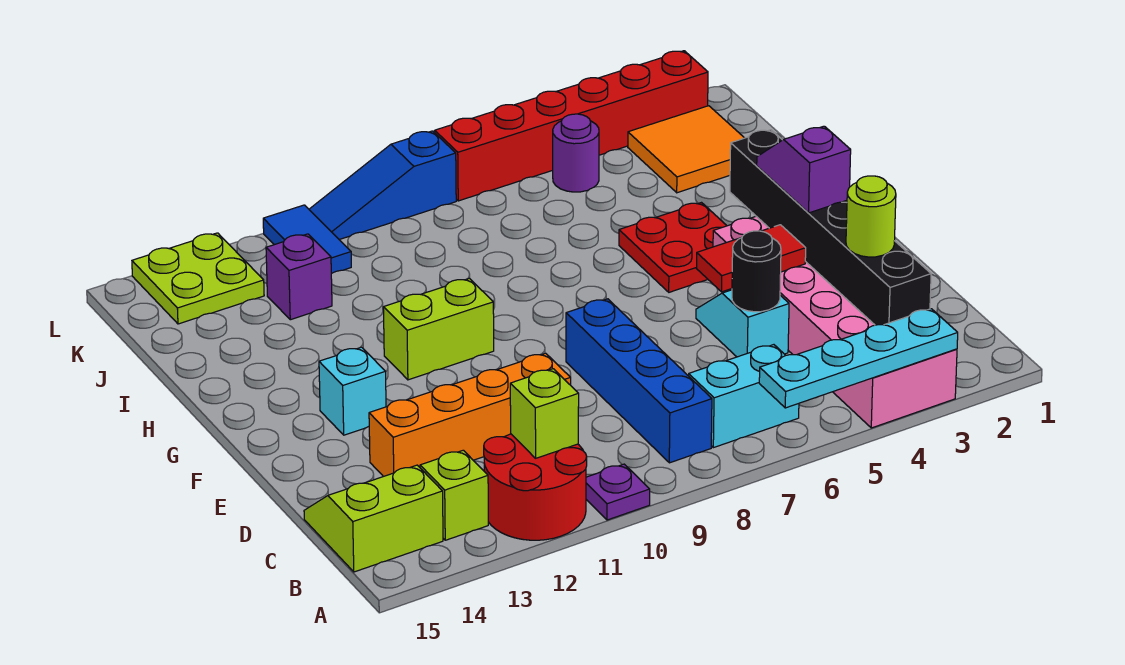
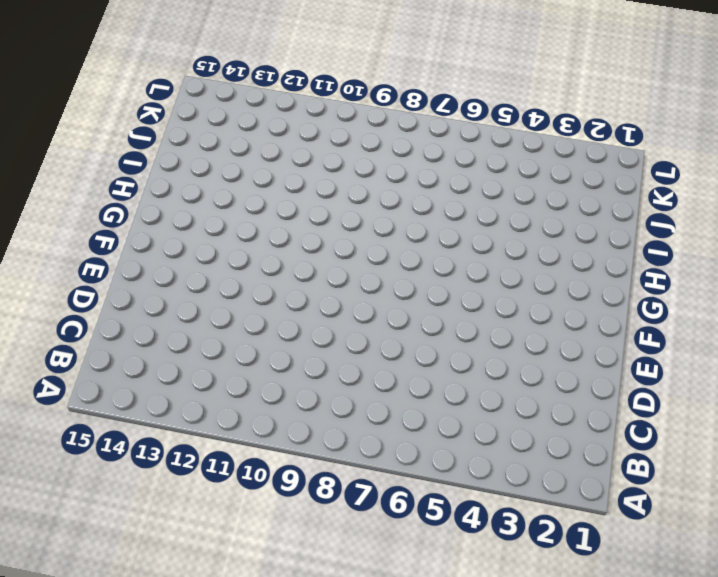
none -> pink brick A3:F4 level 1
none -> purple plate A10 level 1
none -> red round brick A11:B12 level 1

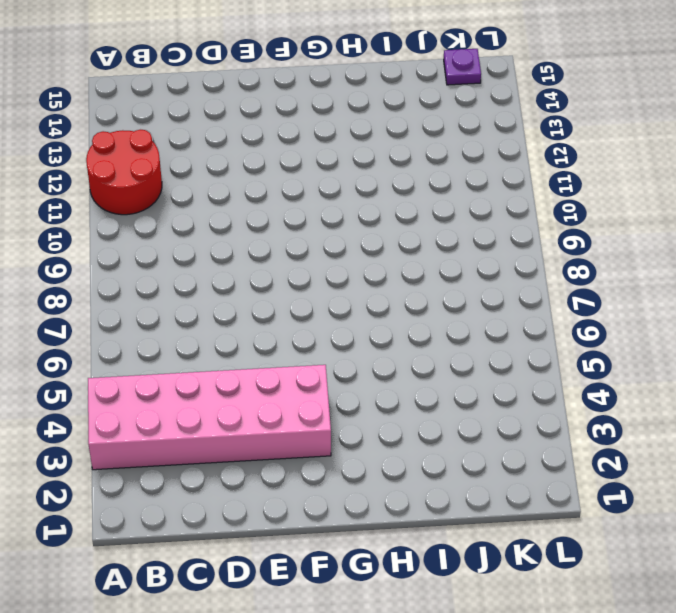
purple plate K15 level 1 -> purple plate A10 level 1
none -> cyan brick B6:B7 level 1
none -> blue brick B8:E8 level 1
none -> lime brick B13 level 1

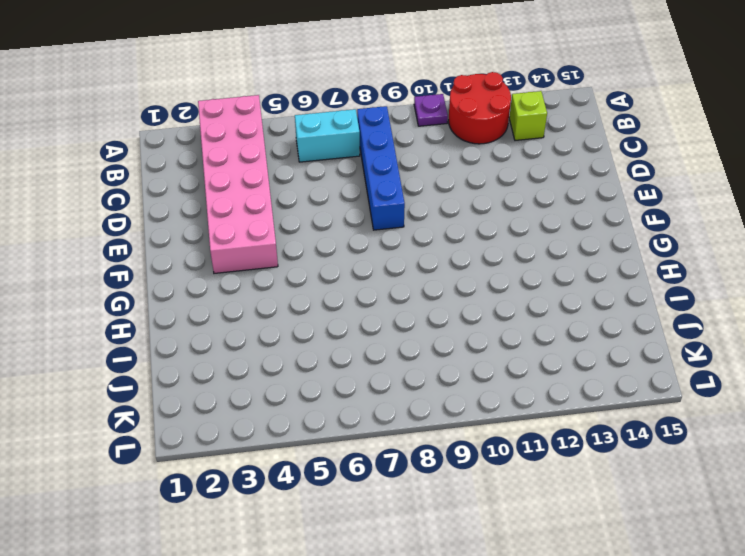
none -> lime slope B14:C15 level 1 top B
none -> cyan slope D5:E5 level 1 top D
none -> orange brick D10:D13 level 1

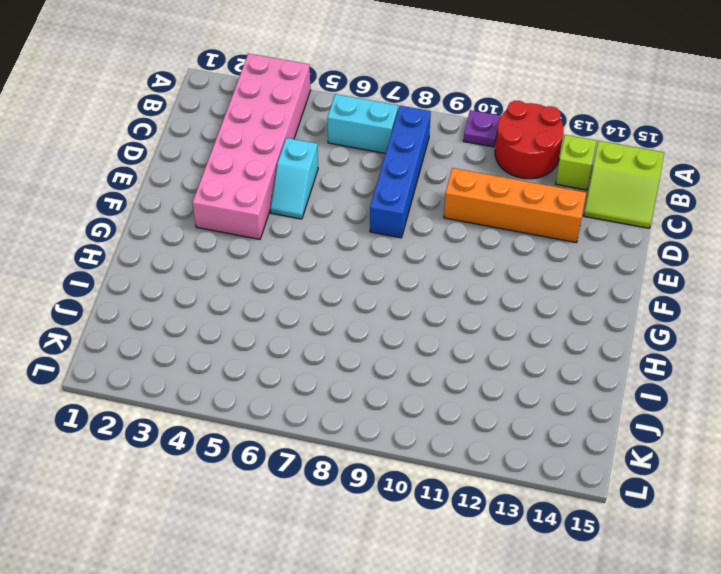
none -> cyan brick F13 level 1
none -> red plate G4:H5 level 1
none -> lime brick G10:G11 level 1

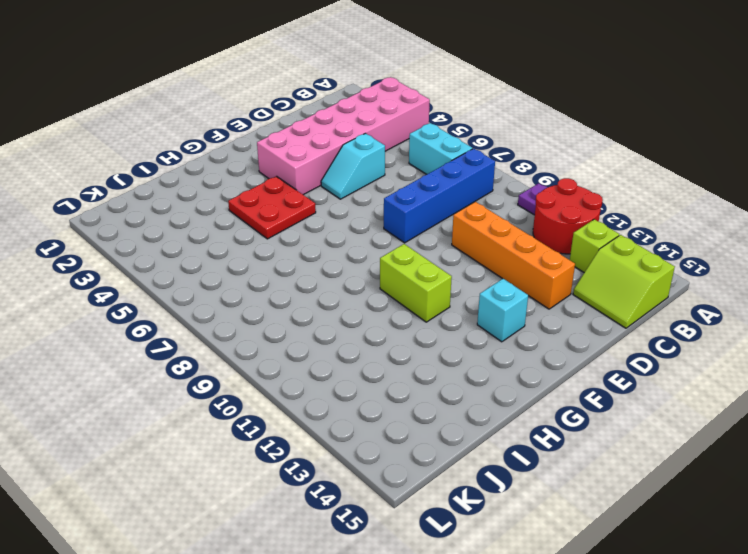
none -> orange tile J2:K3 level 1
none -> purple brick J12 level 1
none -> purple round brick K5 level 1

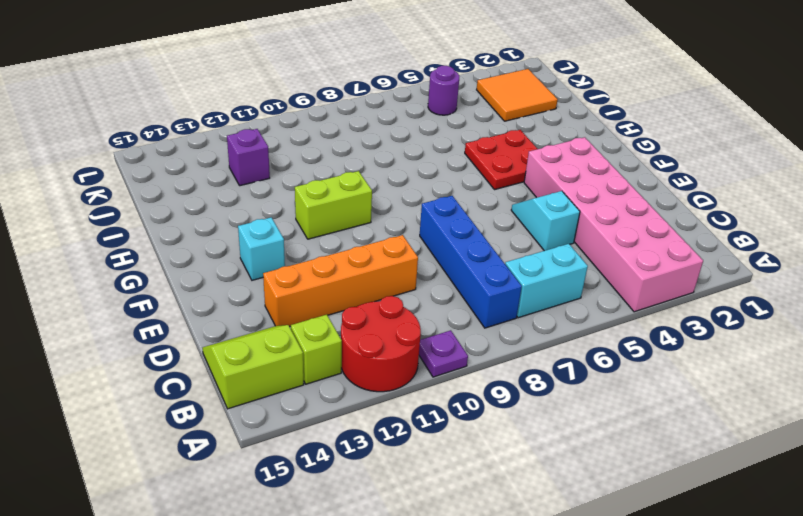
none -> blue tile K11:L11 level 1
none -> lime plate K13:L14 level 1
none -> red brick L2:L7 level 1

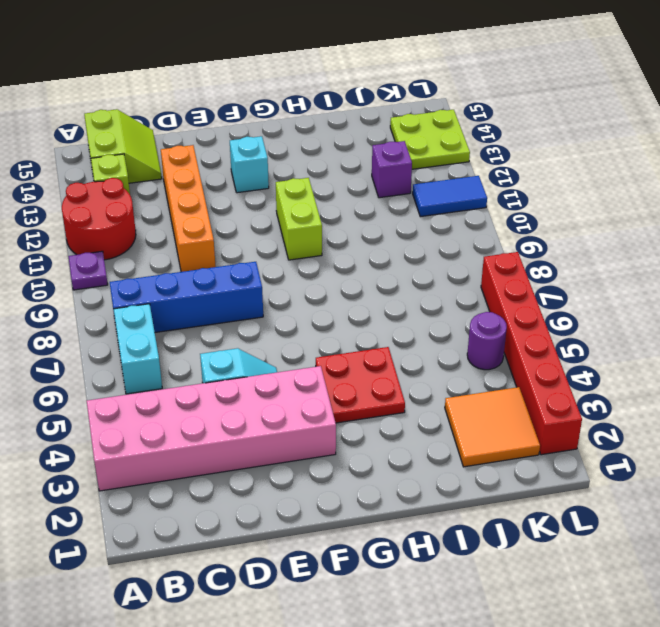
none -> blue slope L8:L10 level 1 top 8
none -> cyan plate A3:A6 level 2
none -> black brick B3:G3 level 2

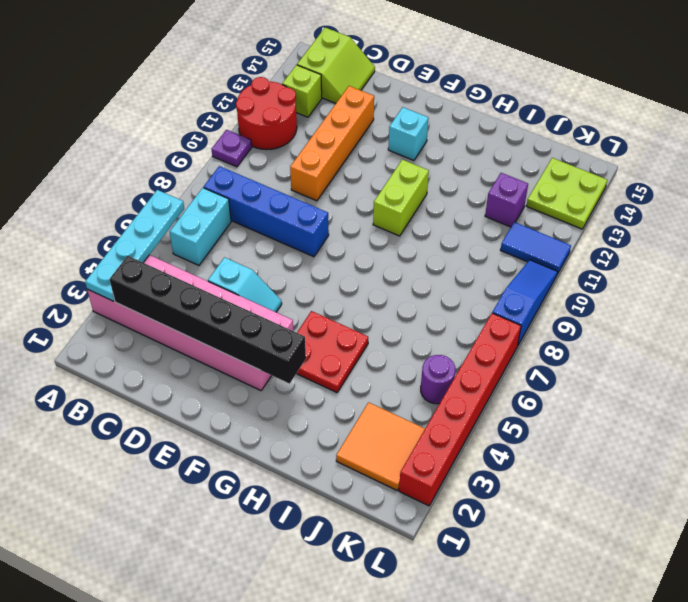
none -> lime brick B11 level 2
none -> black round brick D5 level 2
none -> red tile E4:E5 level 2

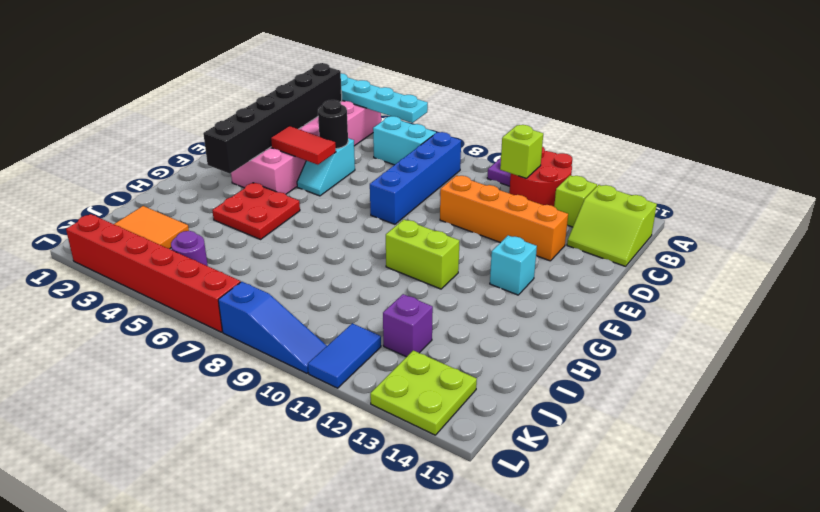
none -> lime round brick C3 level 3
none -> purple slope E3:F3 level 3 top E

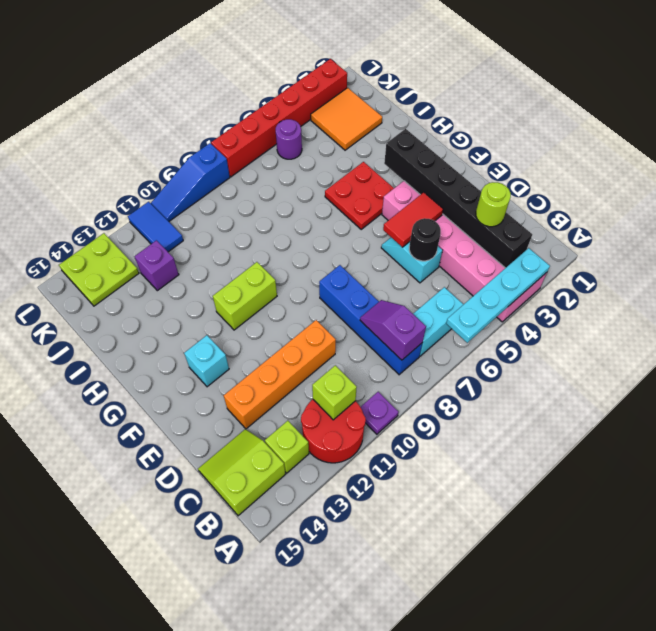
purple slope B8:C8 level 2 top B -> purple slope E3:F3 level 3 top E

